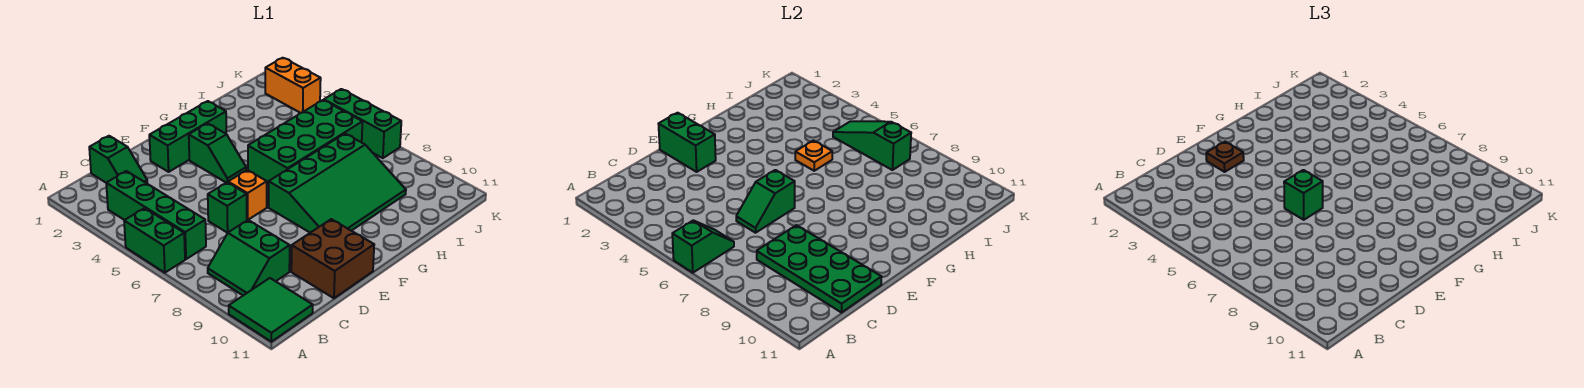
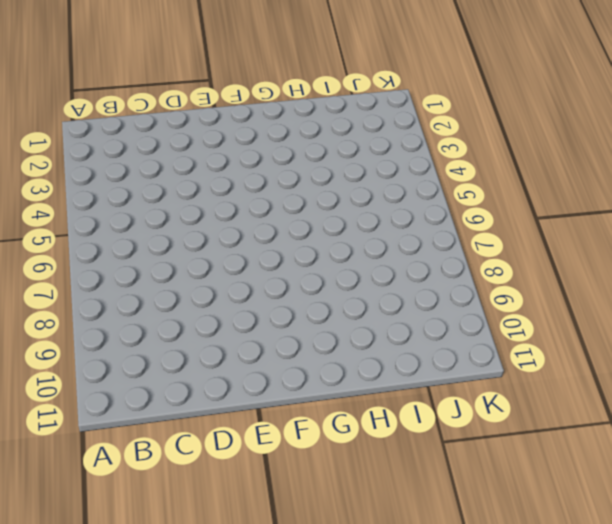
none -> green brick A5:A6 level 1
none -> green tile A10:B11 level 1
none -> green brick B3:B6 level 1

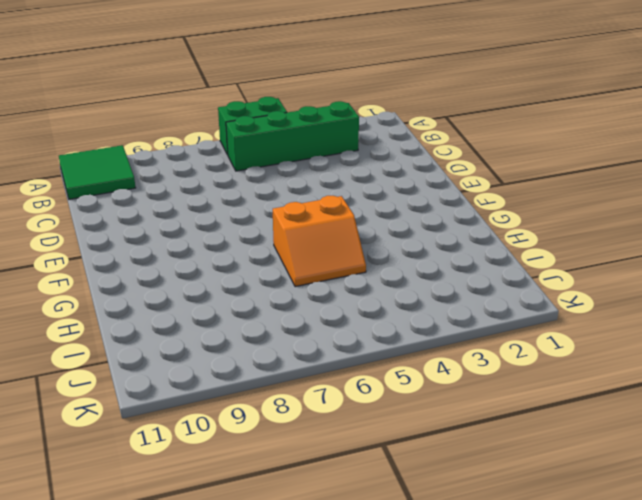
orange slope G5:H6 level 1 top G -> green brick G5:J6 level 1
none -> green slope B8:C9 level 1 top C
none -> green slope C1:C2 level 1 top 1
none -> green brick D6 level 1

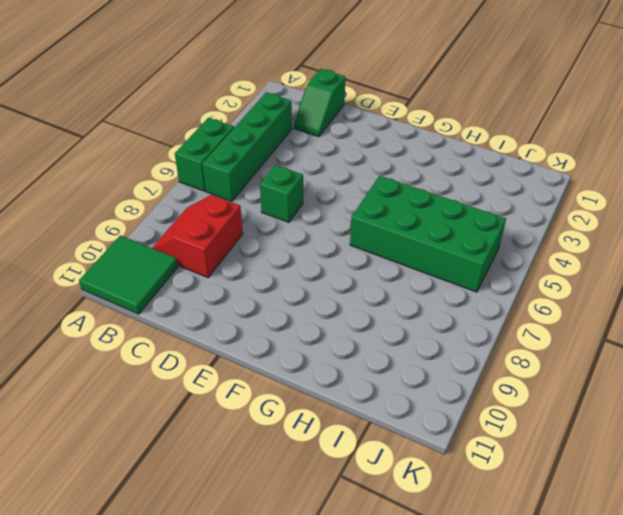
red slope B8:C9 level 1 top C -> green slope B8:C9 level 1 top C
none -> brown brick D10:E11 level 1
none -> green brick E2:G2 level 1
none -> orange brick E6 level 1

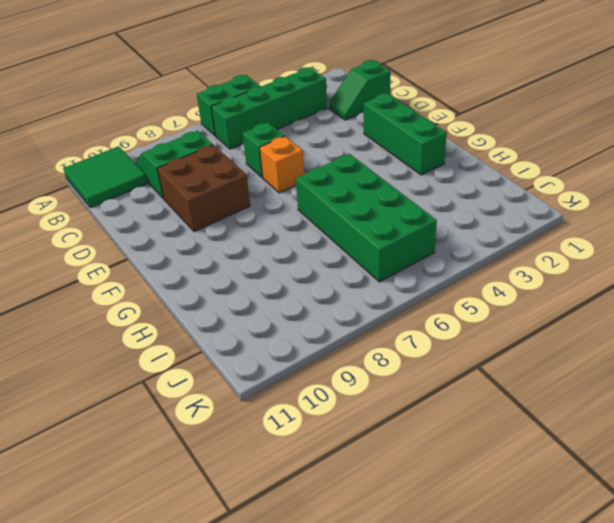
brown brick D8:E9 level 1 -> brown brick D10:E11 level 1
none -> green slope F3:F4 level 1 top 3
none -> green slope F7:I9 level 1 top 7
none -> orange brick K2:K3 level 1

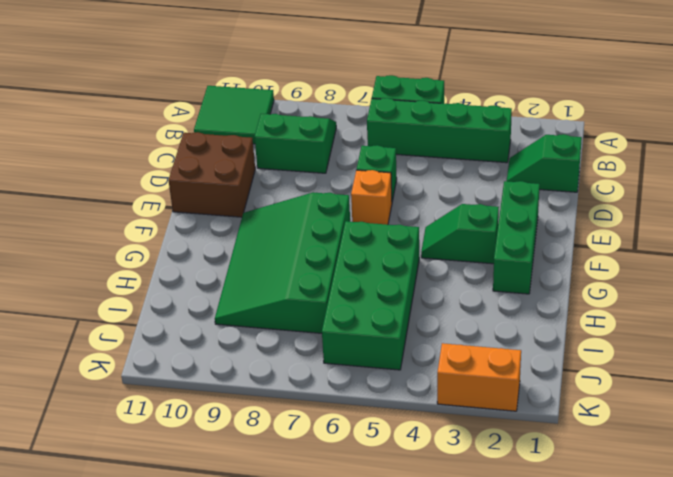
none -> green brick K5:K7 level 1
none -> green slope A6:B6 level 2 top A
none -> green plate C8:D11 level 2

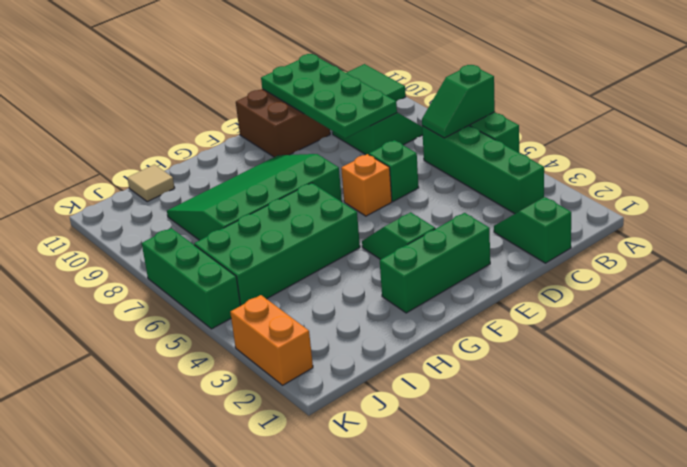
tan tile I11 level 1 -> none
none -> green slope D6:E6 level 2 top E
none -> green brick E1:E2 level 2
none -> orange plate H5 level 2

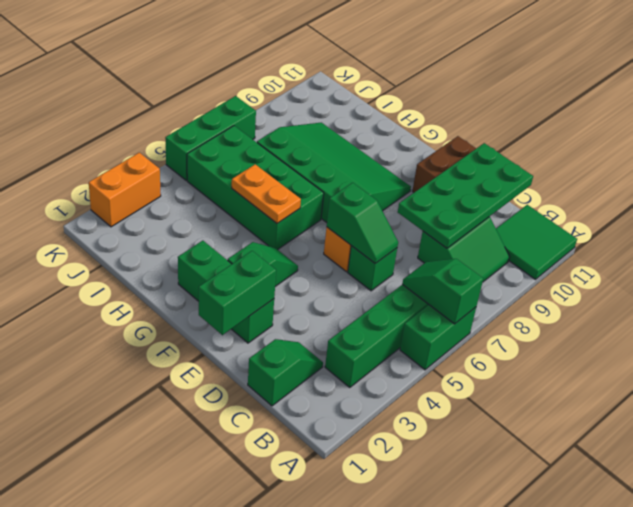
orange plate G5:H5 level 2 -> orange plate H5 level 2
none -> green slope J5:J7 level 2 top 7
none -> brown plate E2 level 3
none -> green brick E6 level 3

